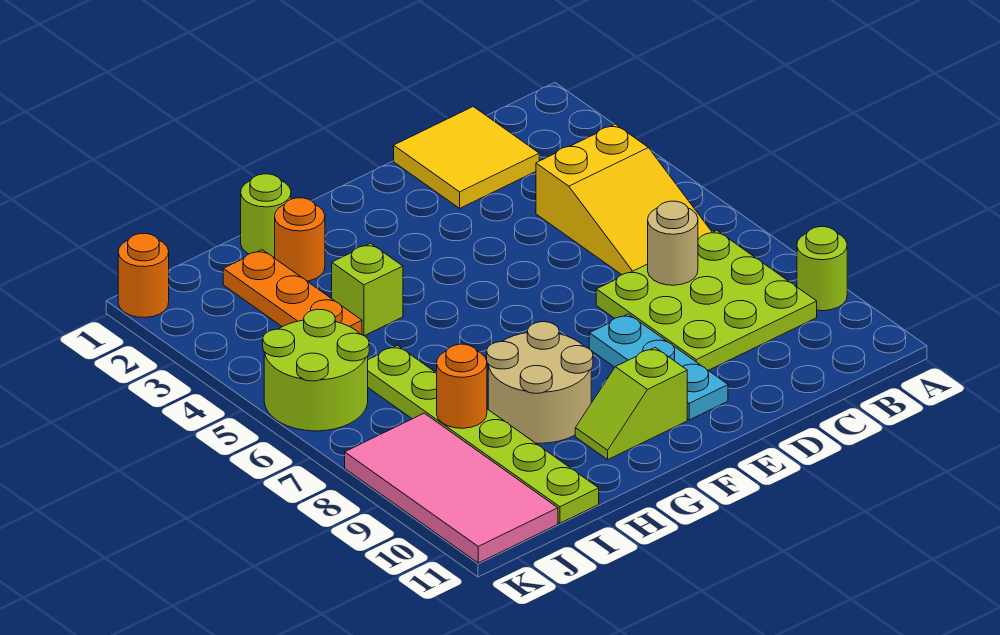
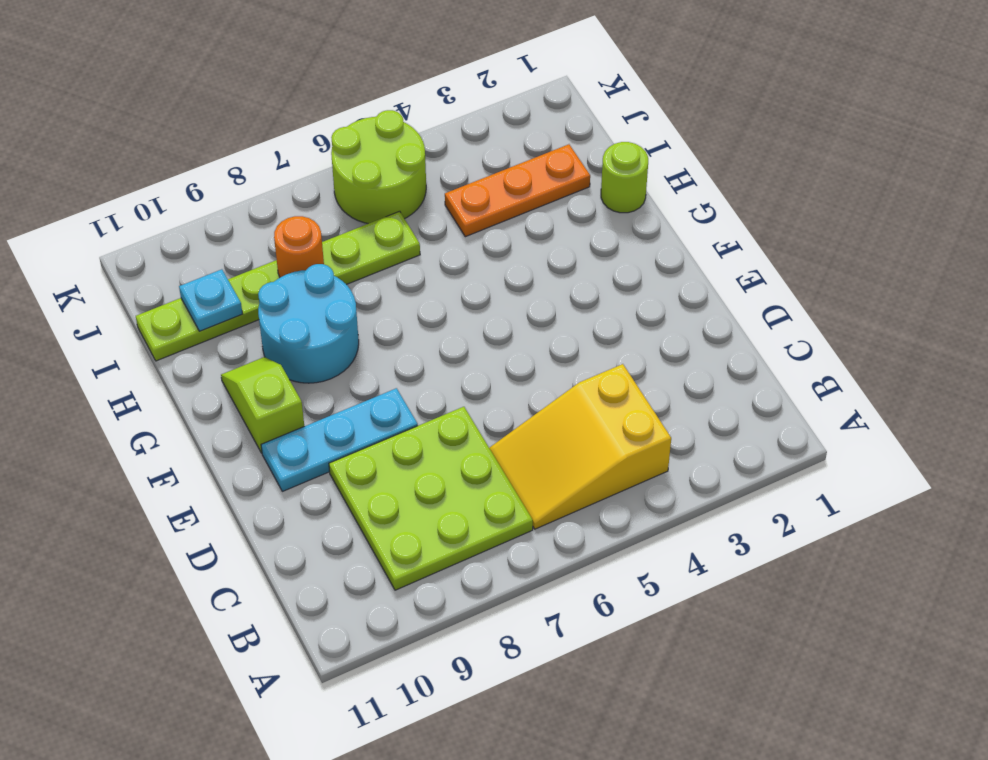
cyan round brick G8:H9 level 1 -> tan round brick G8:H9 level 1
cyan plate I10 level 2 -> none
none -> lime round brick A9 level 1
none -> yellow tile C1:D2 level 1
none -> orange round brick H2 level 1

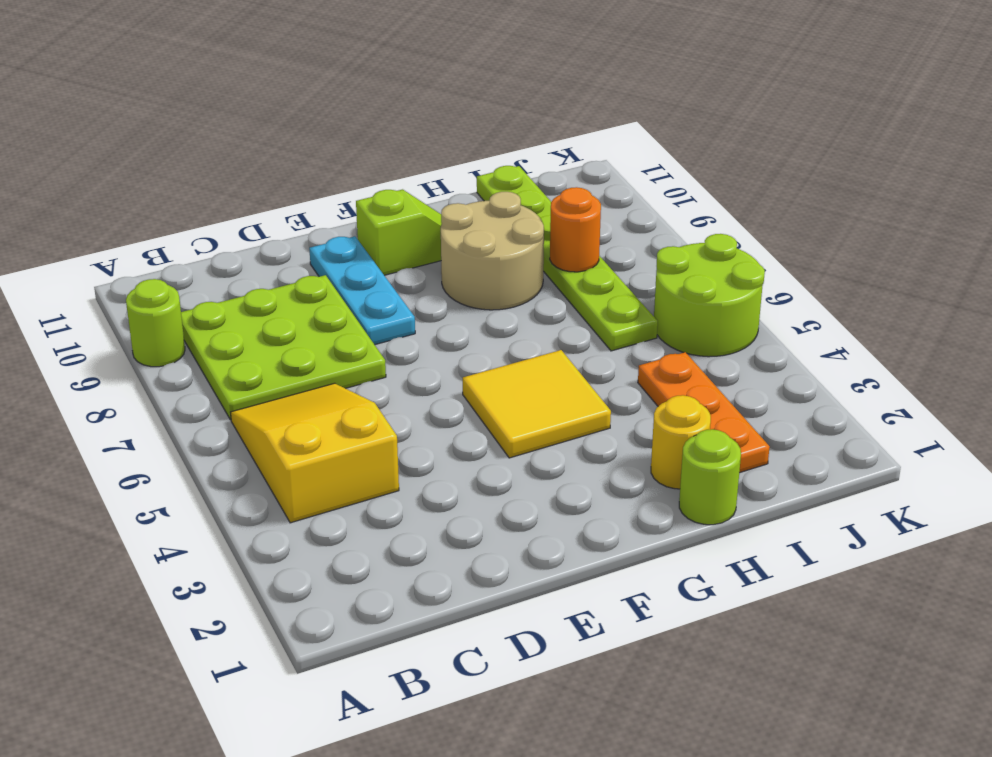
yellow tile F4:G5 level 1 -> yellow tile C1:D2 level 1
yellow round brick H2 level 1 -> orange round brick H2 level 1
none -> lime brick H4 level 1
none -> pink tile J8:K11 level 1
none -> orange round brick K1 level 1

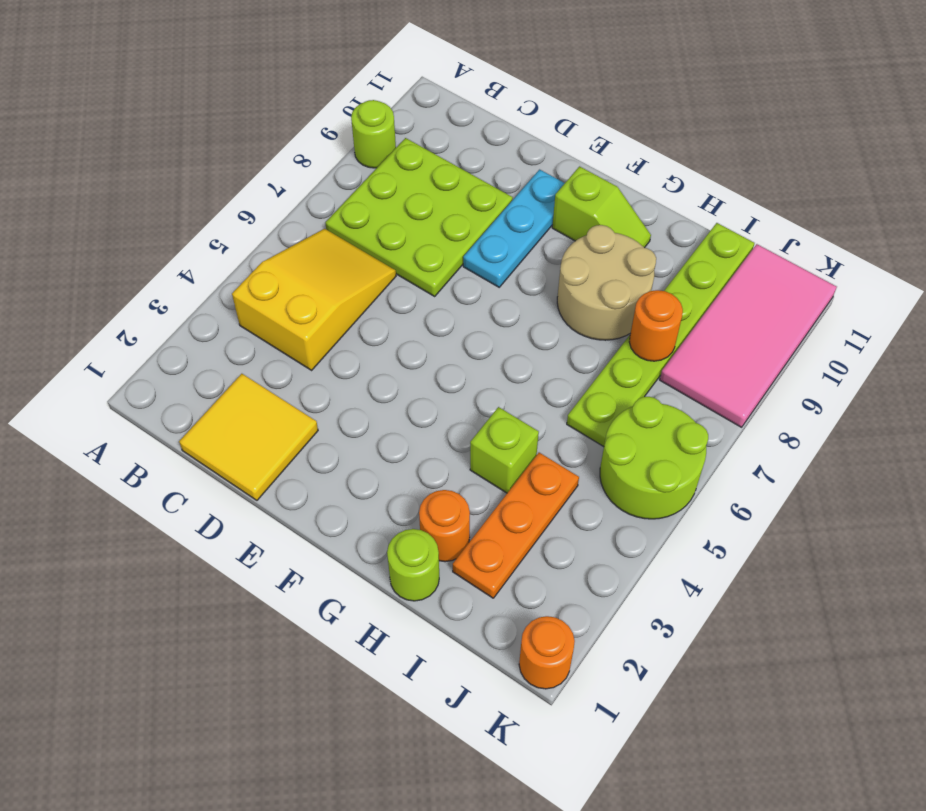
none -> tan round brick C7 level 2

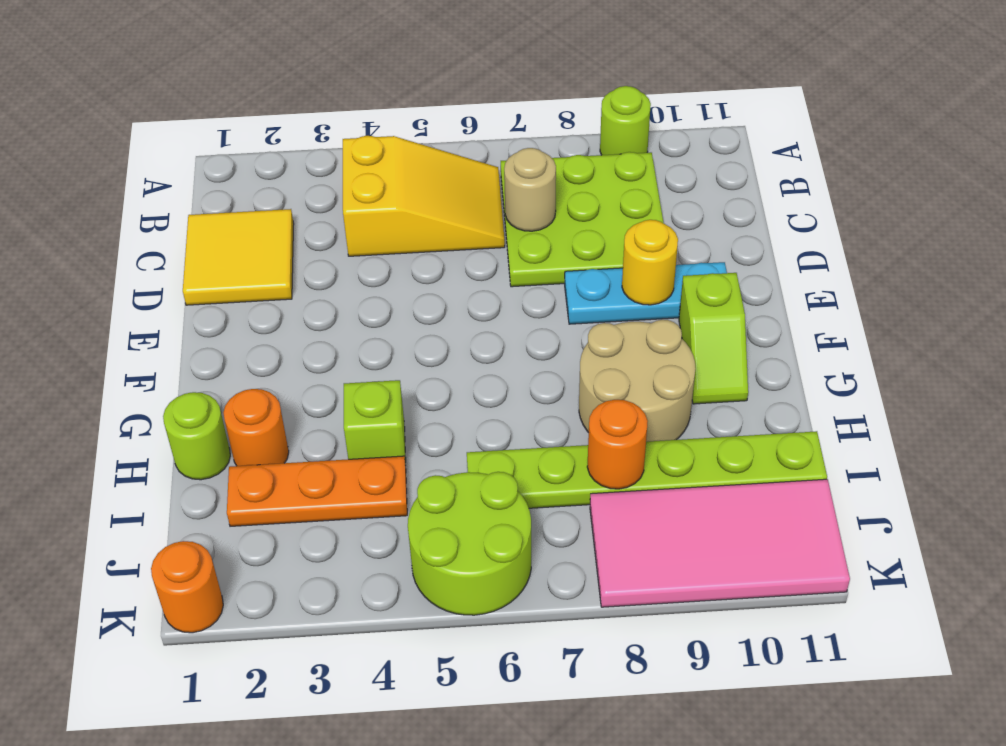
yellow round brick E9 level 2 -> none

